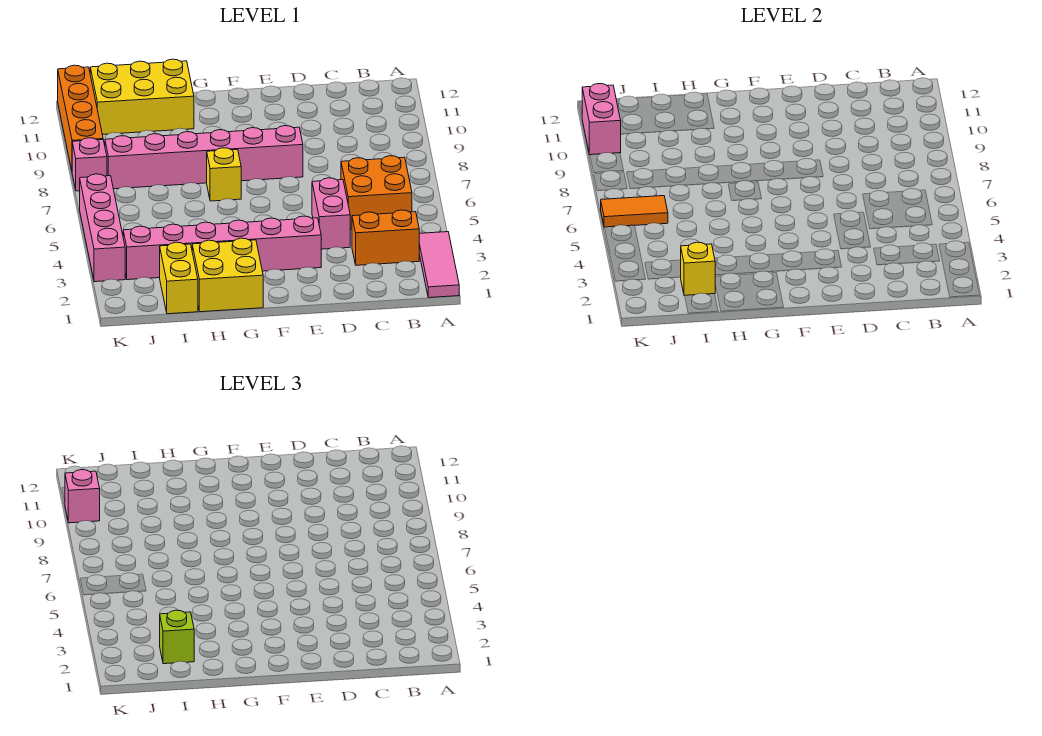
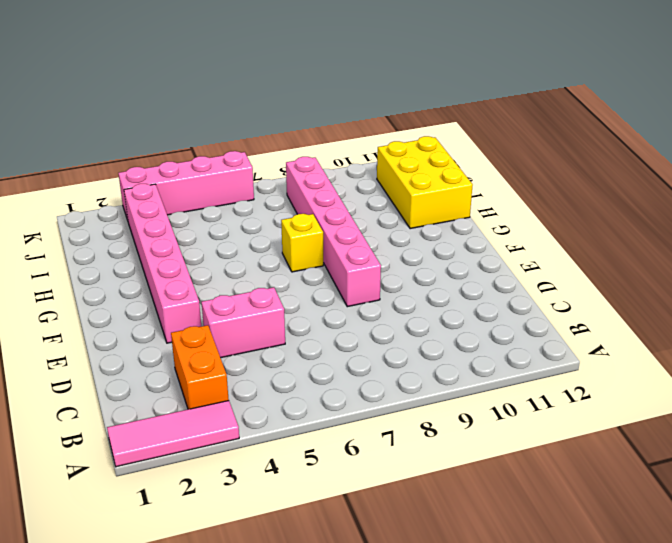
none -> orange brick B5:C6 level 1
none -> yellow brick G1:H2 level 1
none -> yellow brick I1:I2 level 1

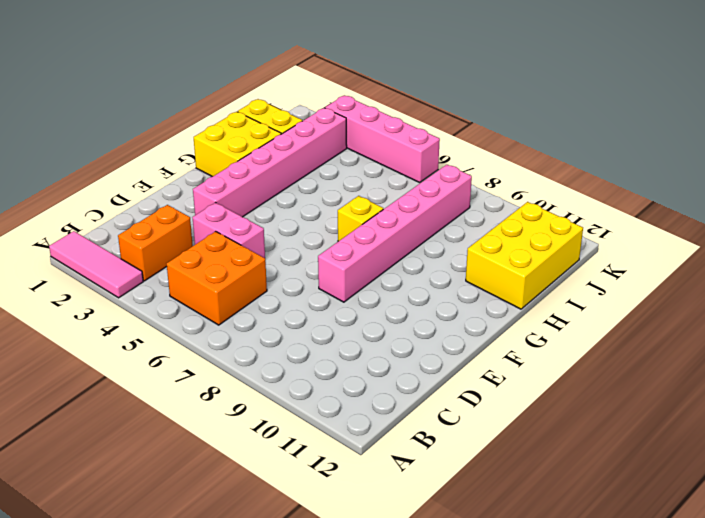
none -> pink brick K8 level 1
none -> orange brick K9:K12 level 1
none -> yellow brick I2 level 2

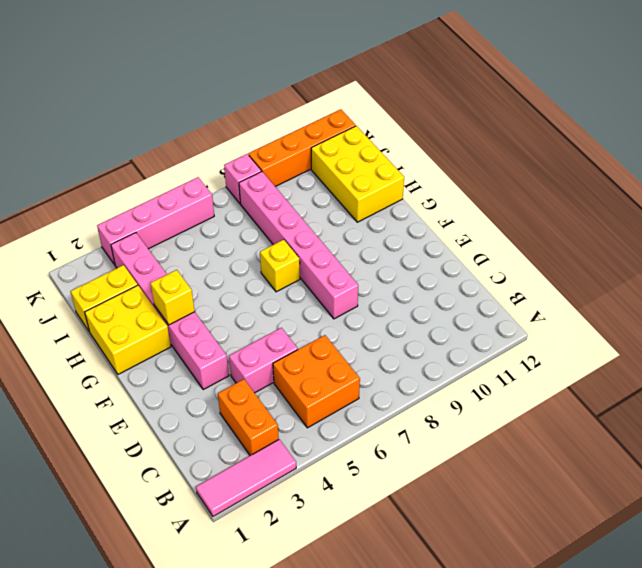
yellow brick G3 level 2 -> yellow brick I2 level 2
none -> orange tile J6:K6 level 2
none -> pink brick K10:K11 level 2
none -> lime brick I2 level 3

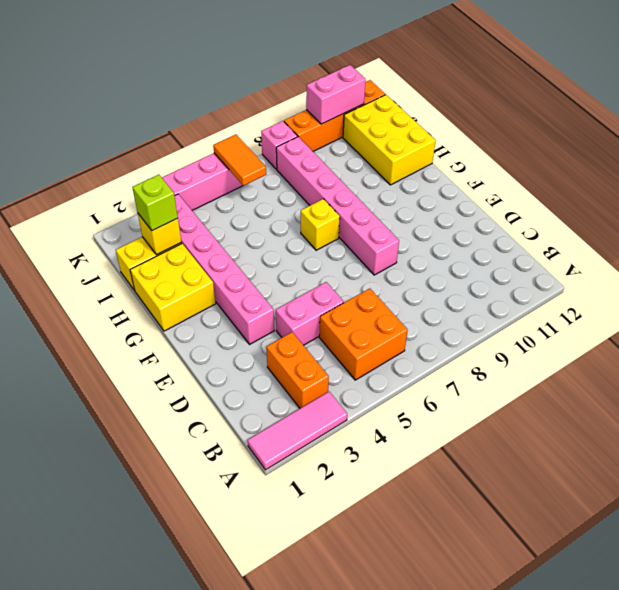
none -> pink brick K10 level 3

